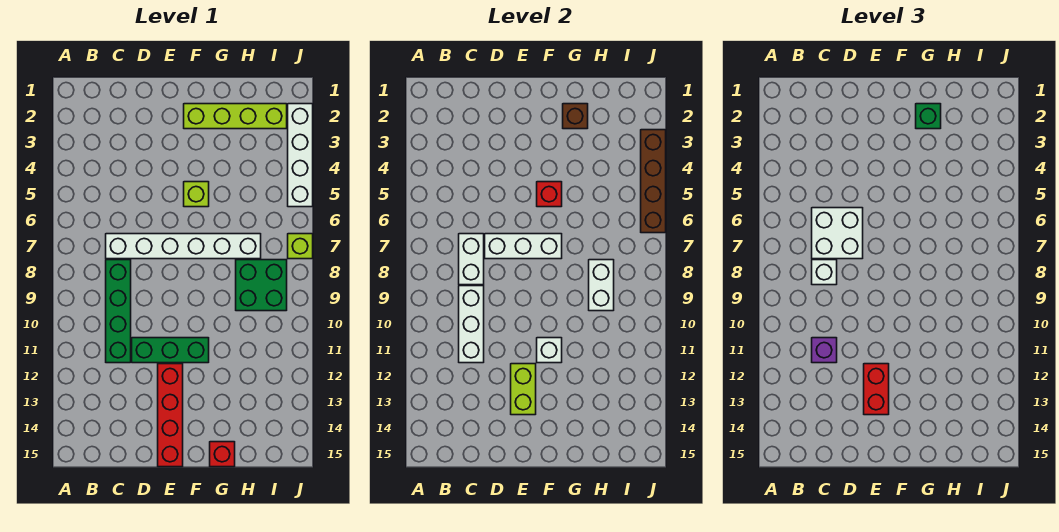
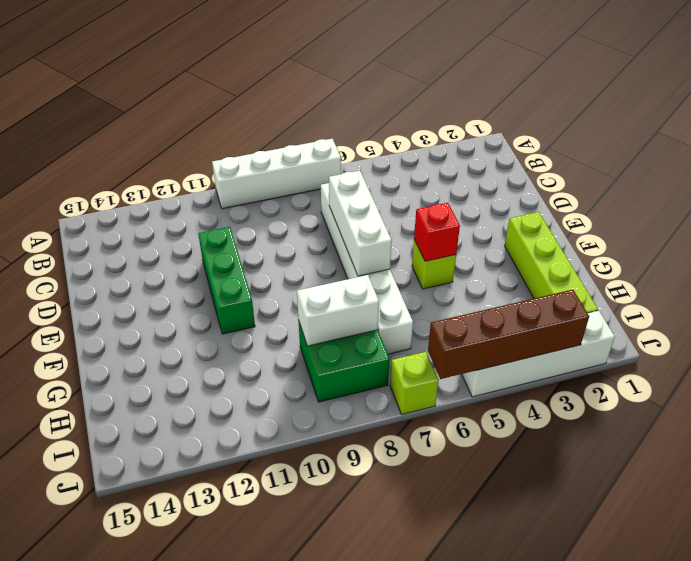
white brick A7:A10 level 1 -> none
none -> green brick C8:C11 level 1
none -> red brick E12:E15 level 1
none -> red brick G15 level 1

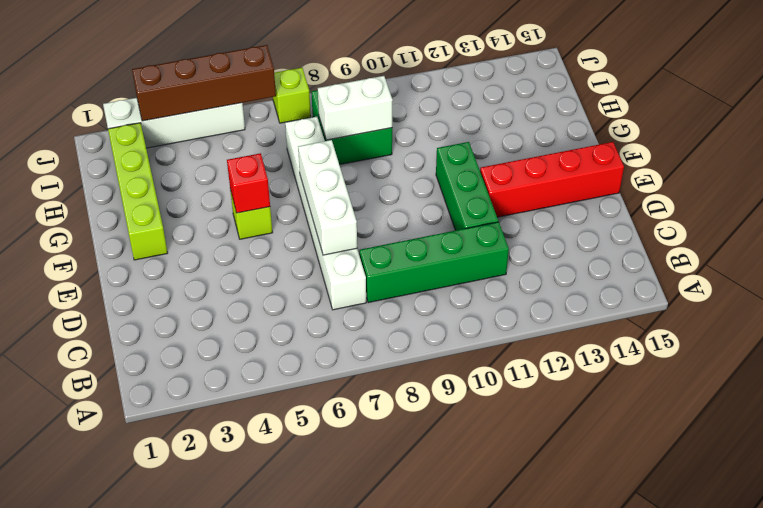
none -> red brick G15 level 1
none -> white brick C7:C8 level 2
none -> white brick C9:C11 level 2

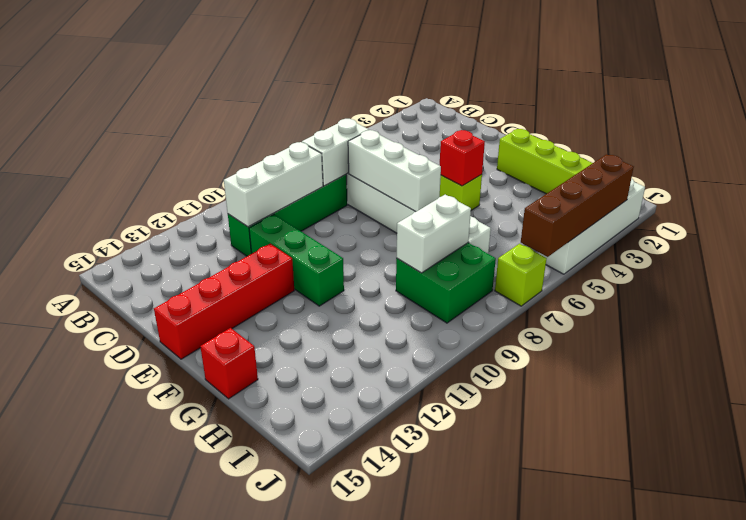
none -> lime brick E12:E13 level 2
none -> white brick F11 level 2
none -> brown brick G2 level 2

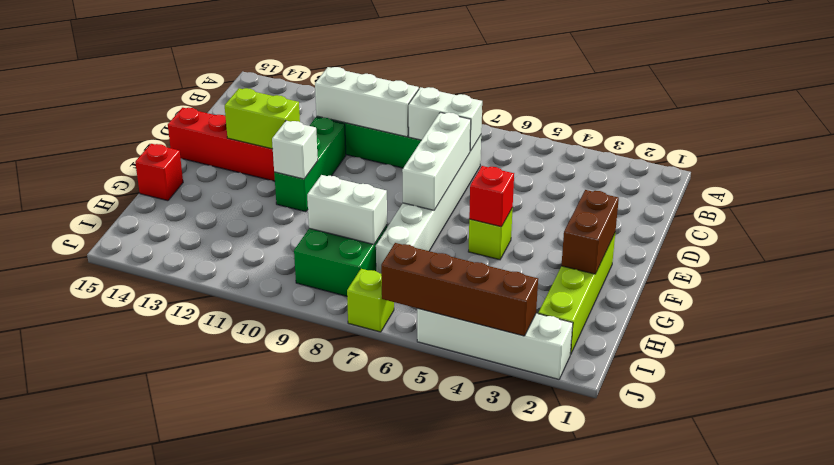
brown brick F2:G2 level 2 -> brown brick G2 level 2
none -> white brick C6:D7 level 3
none -> white brick C8 level 3
none -> purple brick C11 level 3

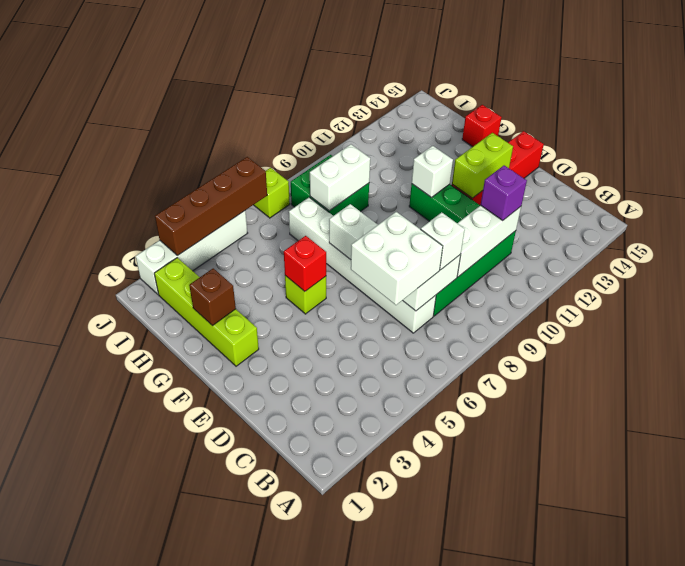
none -> red brick E12:E13 level 3
none -> green brick G2 level 3

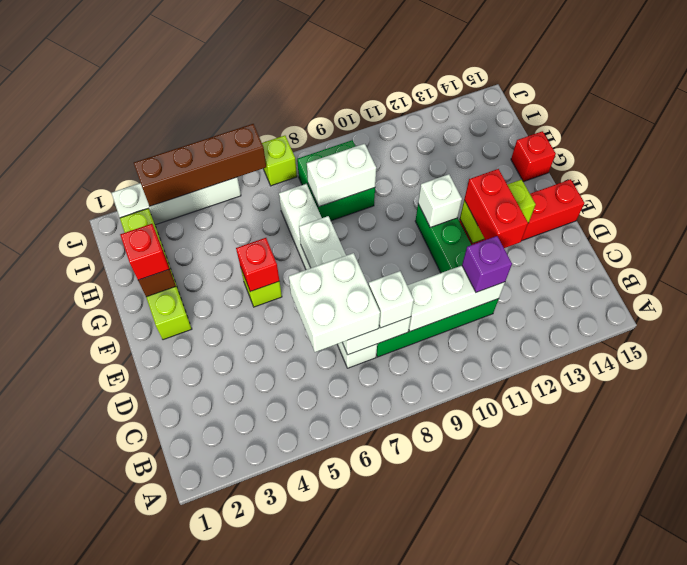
red brick D12:E12 level 3 -> red brick E12:E13 level 3
red brick G2 level 3 -> green brick G2 level 3

